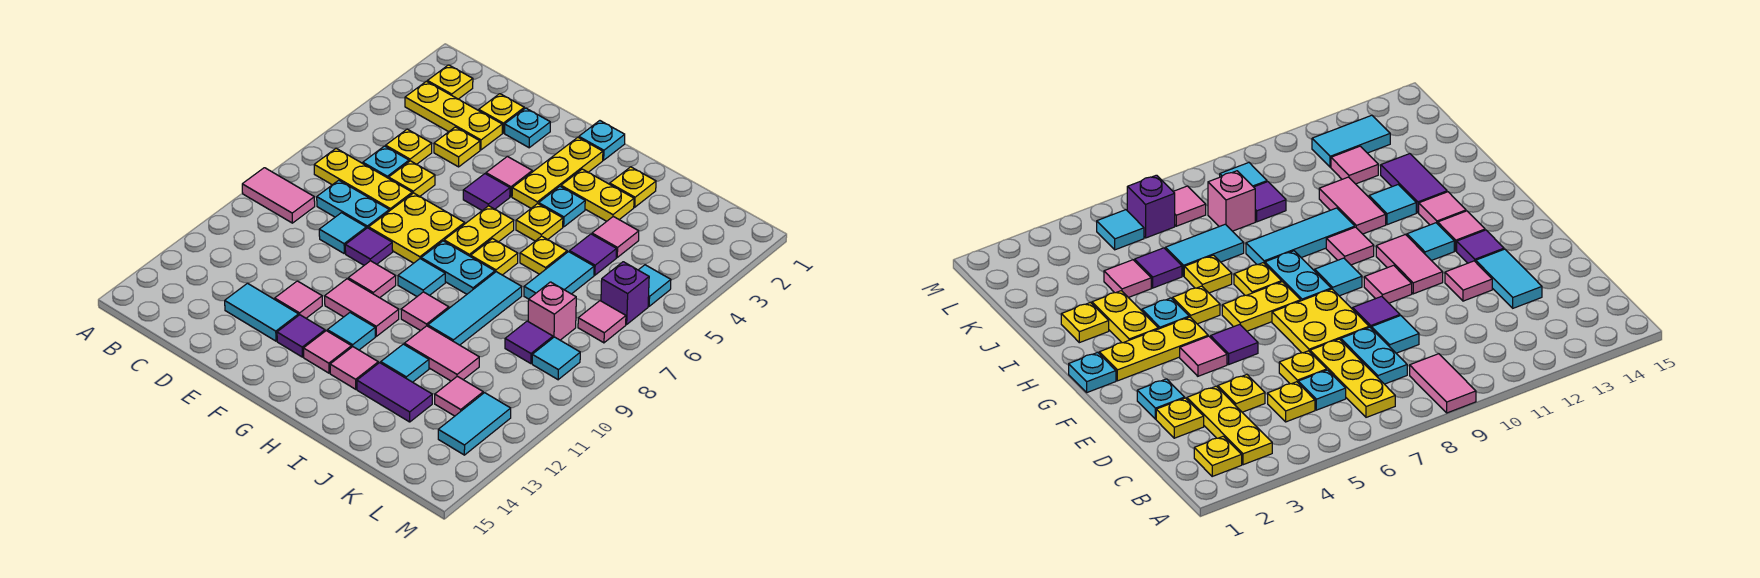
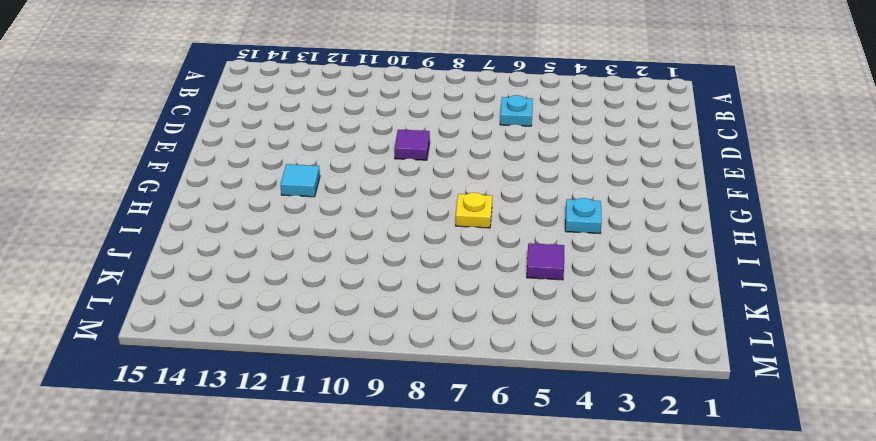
none -> pink tile A9:B9 level 1
none -> yellow plate B2 level 1
none -> yellow plate B3:D3 level 1
none -> yellow plate B7:D7 level 1

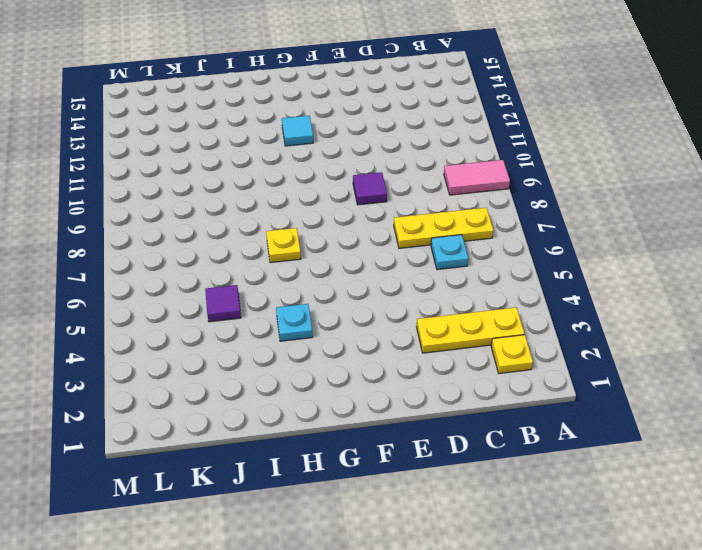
none -> yellow plate C5 level 1
none -> cyan plate C8:D8 level 1
none -> yellow plate D2 level 1
none -> yellow plate D4 level 1

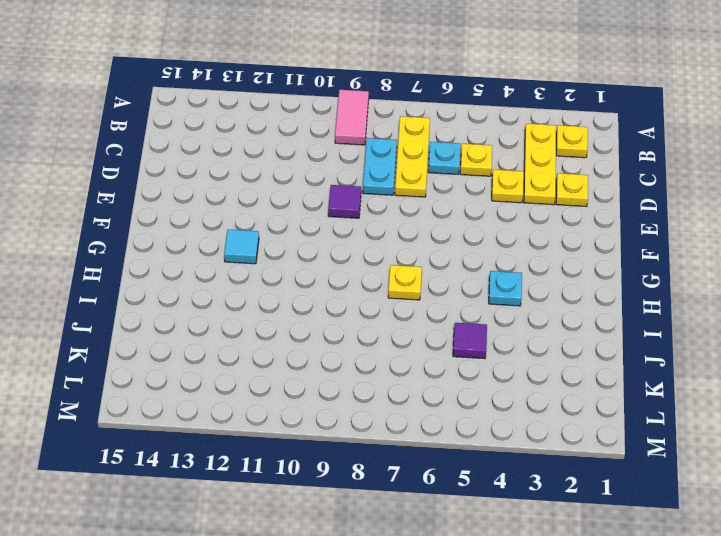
none -> yellow plate D6 level 1
none -> cyan tile D9 level 1
none -> cyan tile D13:E13 level 1
none -> cyan plate E2 level 1

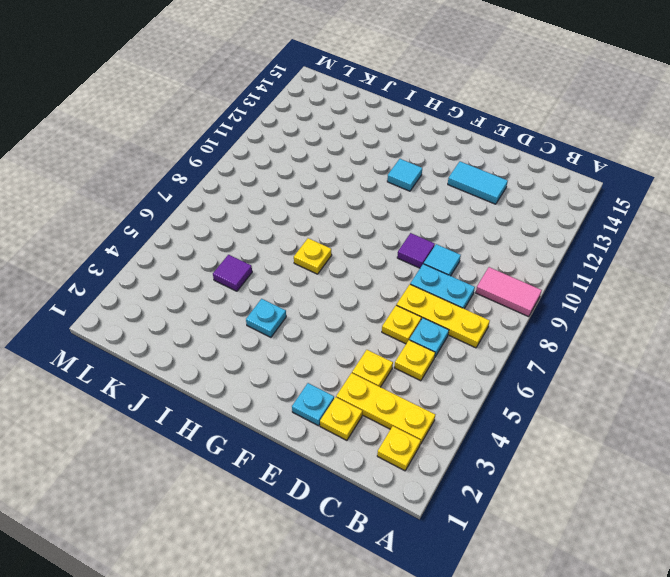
none -> yellow plate E7:F8 level 1
none -> pink tile E12 level 1
none -> pink tile F4 level 1
none -> purple tile F5 level 1

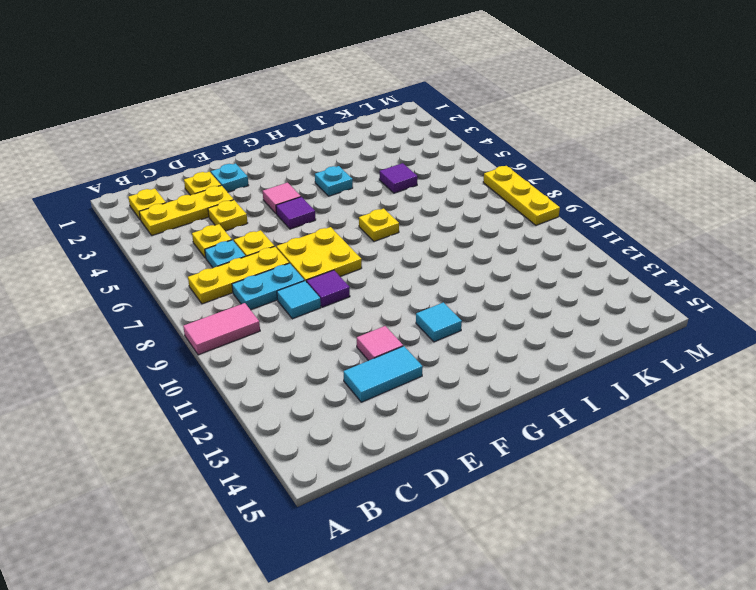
yellow plate M7:M9 level 1 -> yellow plate G2:G4 level 1
none -> pink tile F10 level 1
none -> pink tile F11:G11 level 1
none -> purple tile F13 level 1
none -> cyan plate G1 level 1

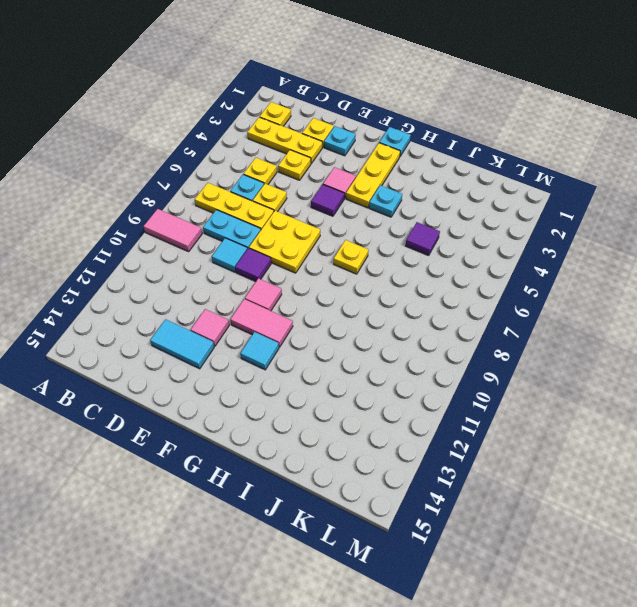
none -> purple tile F13 level 1
none -> yellow plate G6:G7 level 1
none -> cyan plate G8:H8 level 1
none -> cyan tile G9 level 1

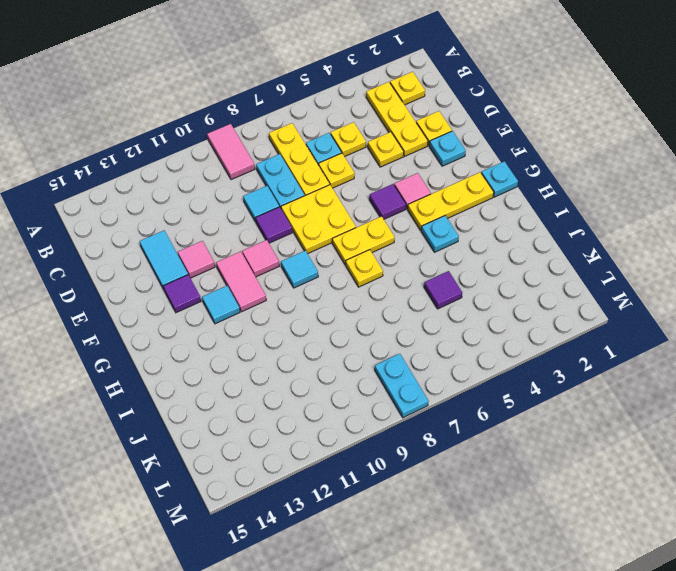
cyan plate L8:M8 level 1 -> cyan plate G8:H8 level 1
none -> pink tile G13 level 1
none -> yellow plate H3:I3 level 1
none -> yellow plate H5 level 1
none -> pink tile H10 level 1

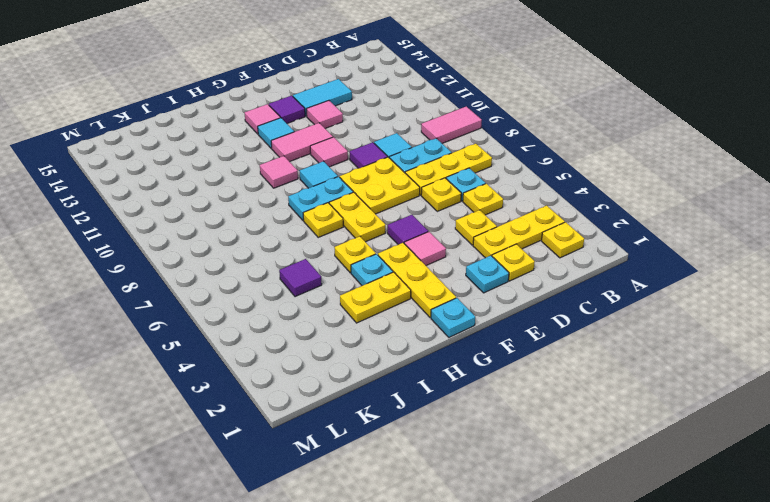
none -> pink tile H13 level 1
none -> yellow plate I2 level 1
none -> yellow plate I6 level 1
none -> cyan tile I8:I10 level 1

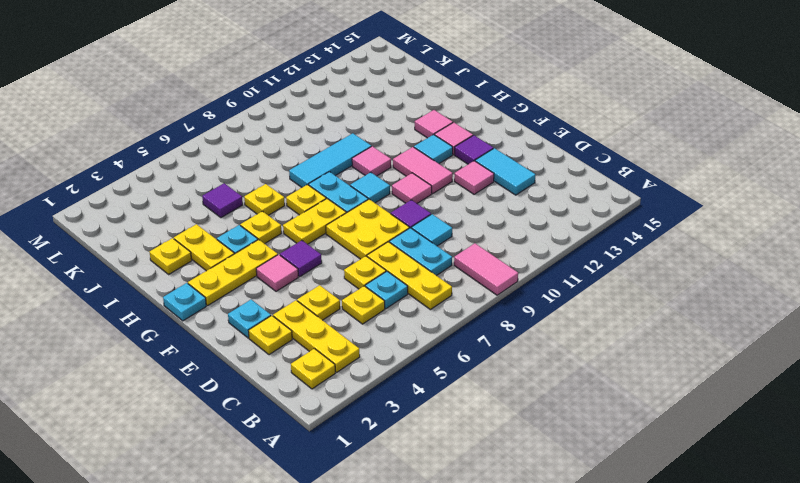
none -> pink tile I11:J11 level 1
none -> cyan tile I12 level 1
none -> purple tile I13:J13 level 1
none -> pink tile J4 level 1

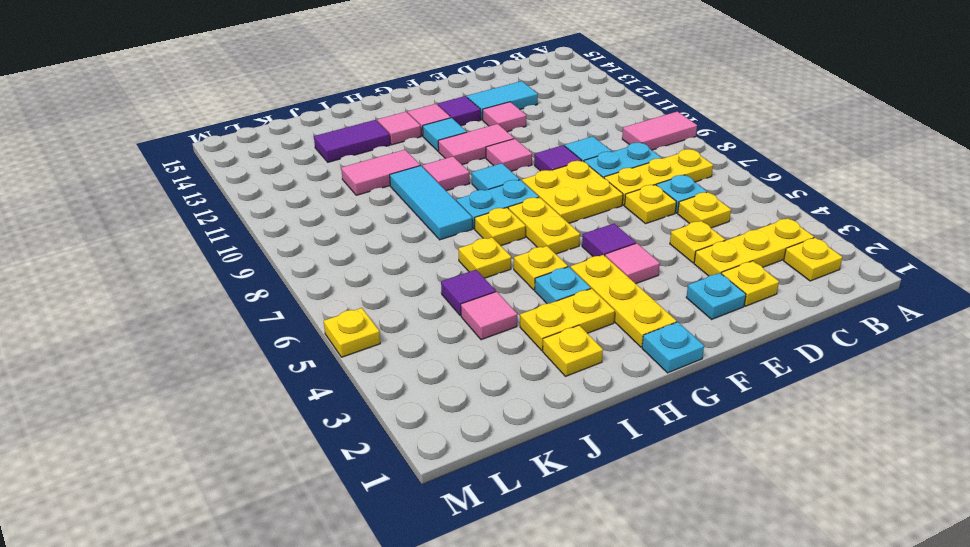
yellow plate M5 level 1 -> none
none -> cyan tile I12 level 1
none -> cyan tile J6:J7 level 1
none -> pink brick K8 level 1
none -> purple tile K9 level 1

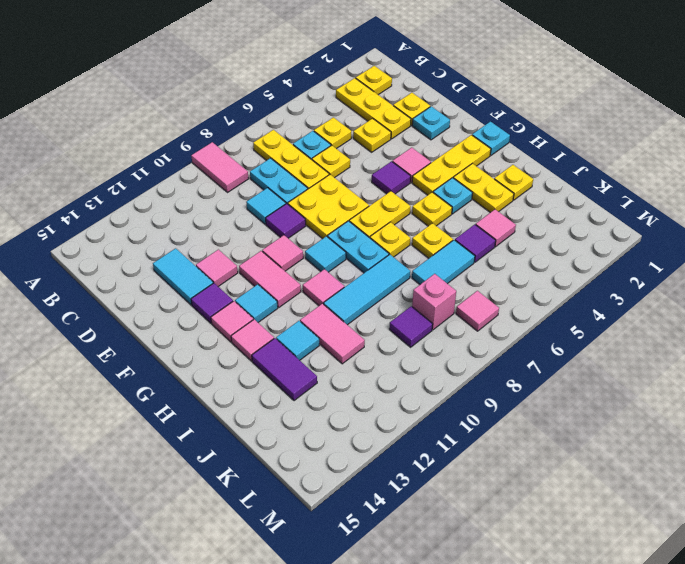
none -> pink tile K12 level 1
none -> cyan tile L5 level 1
none -> purple brick L6 level 1
none -> cyan tile L9 level 1

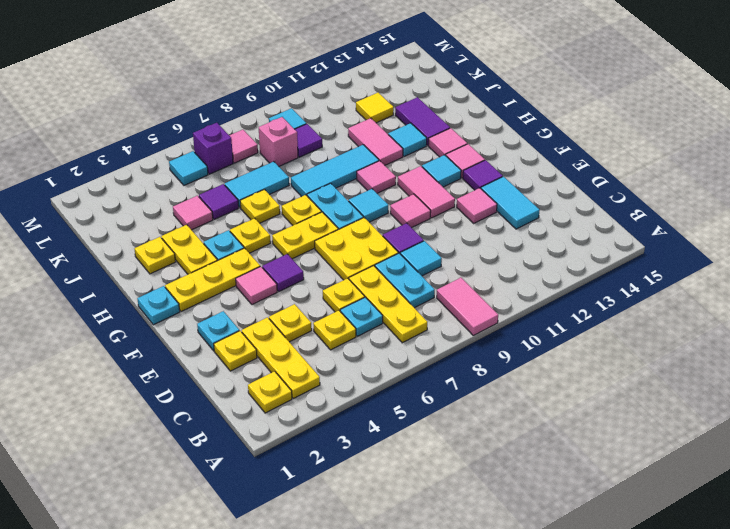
yellow tile K12 level 1 -> pink tile K12 level 1
none -> cyan tile L12:L13 level 1

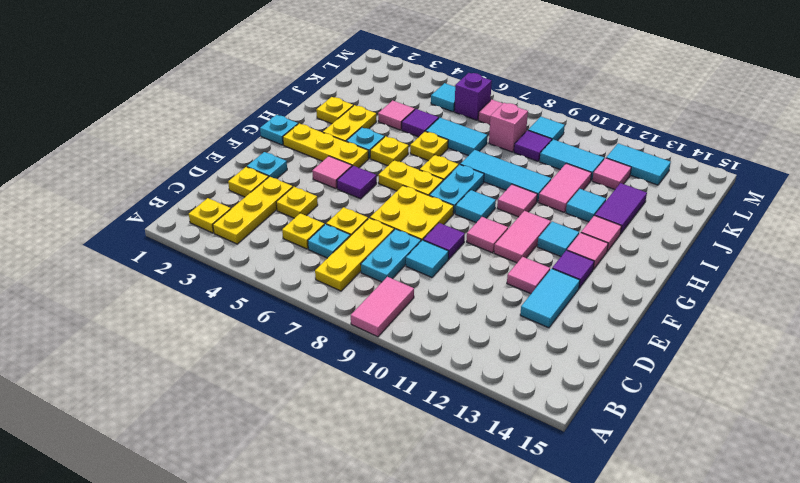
cyan tile K10:K11 level 1 -> none

